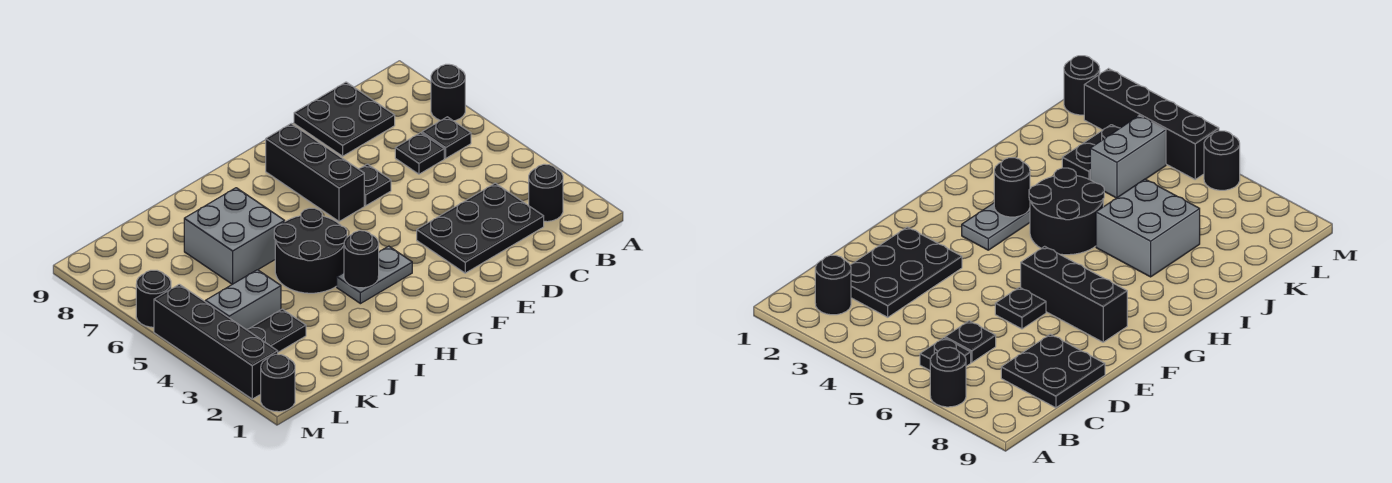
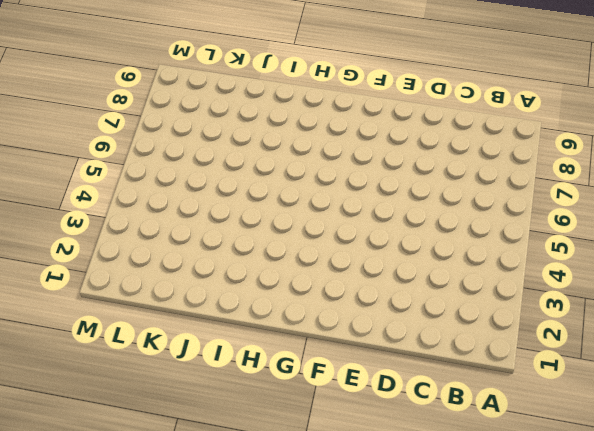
none -> black round brick A7 level 1
none -> black round brick B2 level 1
none -> black plate B6 level 1

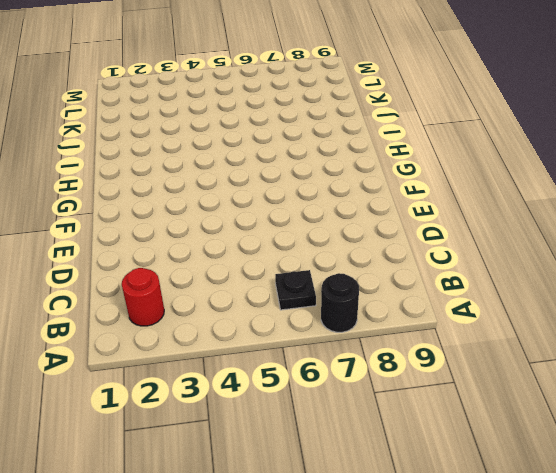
red round brick B2 level 1 -> black round brick B2 level 1
none -> black plate C2:E3 level 1
none -> black plate C6 level 1
none -> black plate C8:D9 level 1

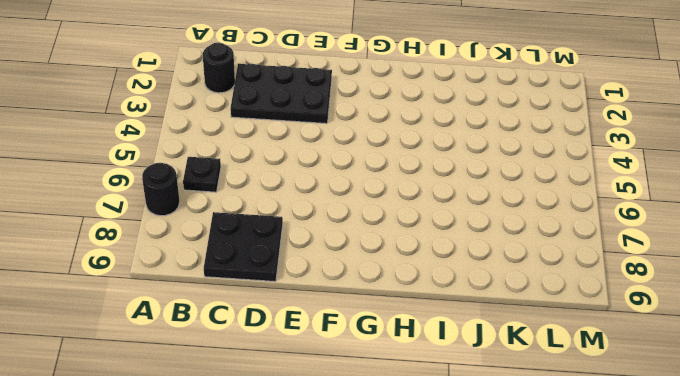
none -> black plate C6 level 1
none -> black plate E6 level 1
none -> black brick F6:F8 level 1

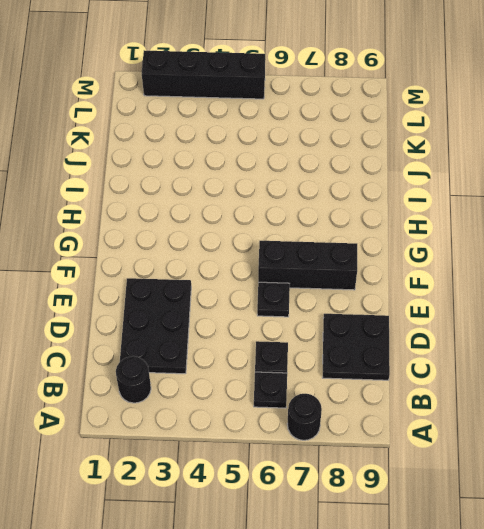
none -> grey plate G3:H3 level 1
none -> black round brick H4:I5 level 1
none -> grey brick I6:J7 level 1

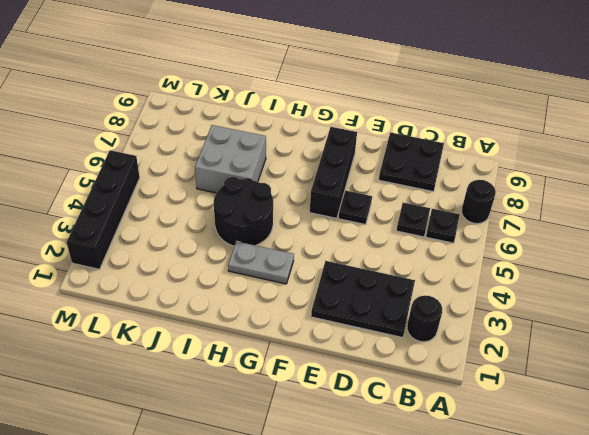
none -> black plate K3:L3 level 1
none -> grey brick K4:L4 level 1
none -> black round brick M1 level 1

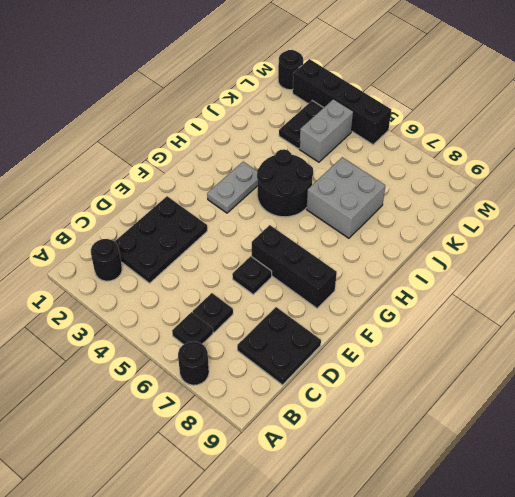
none -> black round brick M6 level 1
none -> black round brick H3 level 2

